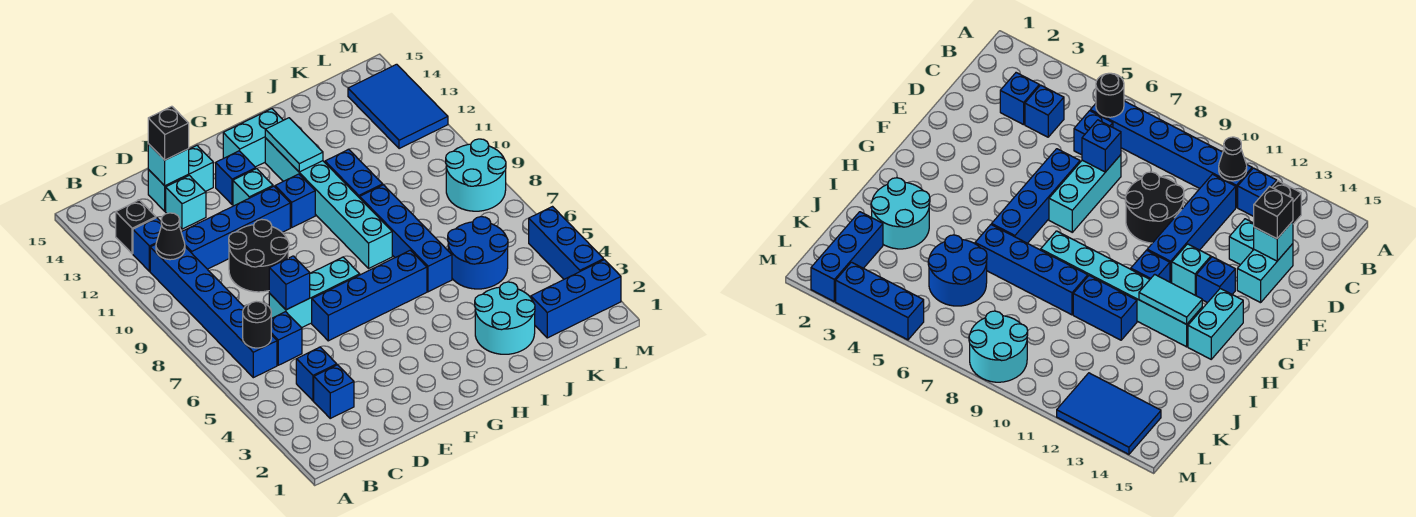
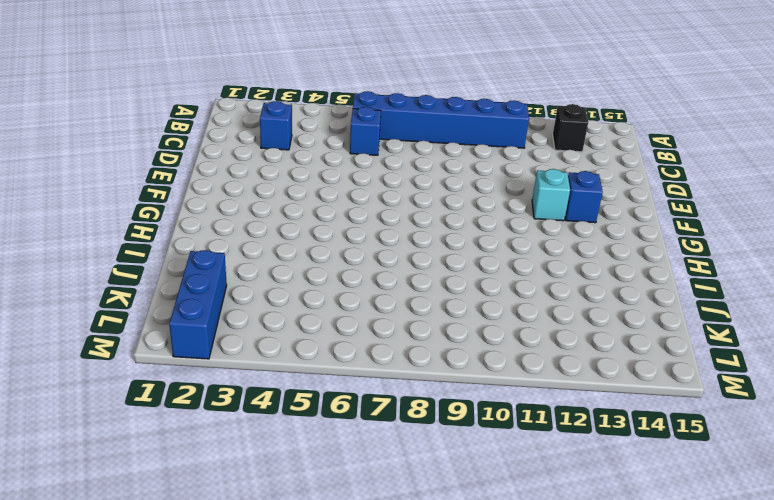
none -> blue brick B12 level 1
none -> blue brick C4 level 1
none -> blue brick C11:F11 level 1
none -> cyan brick D7:F7 level 1

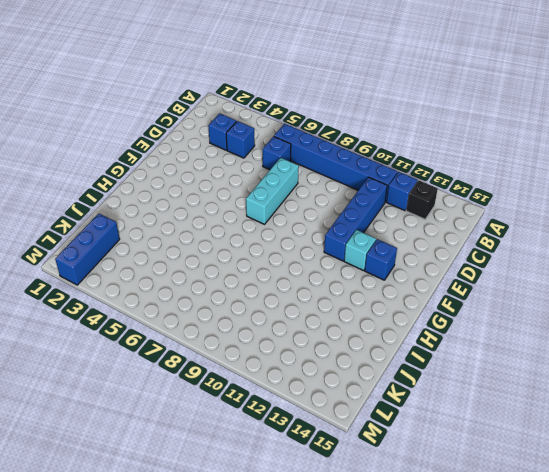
none -> black round brick D9:E10 level 1
none -> cyan brick D13 level 1
none -> cyan brick D14:E14 level 1
none -> blue brick E6:H6 level 1

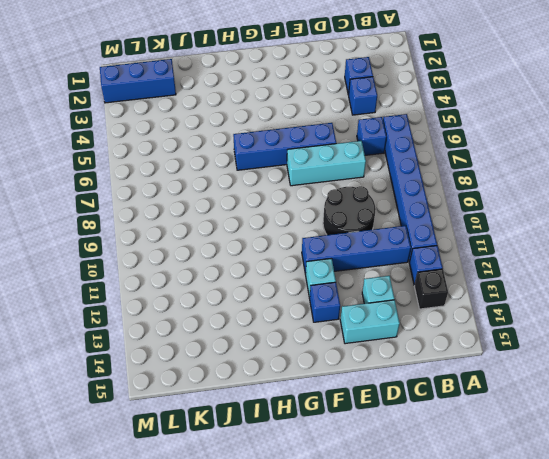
none -> blue brick G11 level 1
none -> cyan brick G14:H14 level 1
none -> cyan brick H8:H13 level 1
none -> cyan round brick I2:J3 level 1

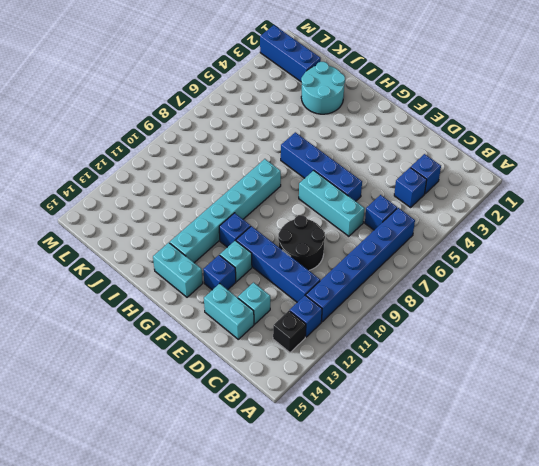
none -> blue brick I6:I9 level 1
none -> blue brick I10:I11 level 1
none -> blue round brick J5:K6 level 1
none -> cyan round brick L8:M9 level 1

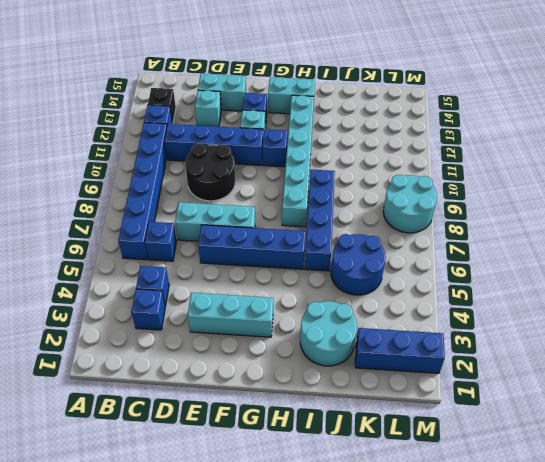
cyan brick E3:G3 level 1 -> none
none -> blue brick I10:I11 level 1
none -> blue tile L12:M14 level 1
none -> blue brick M3:M5 level 1
none -> black round brick B6 level 2

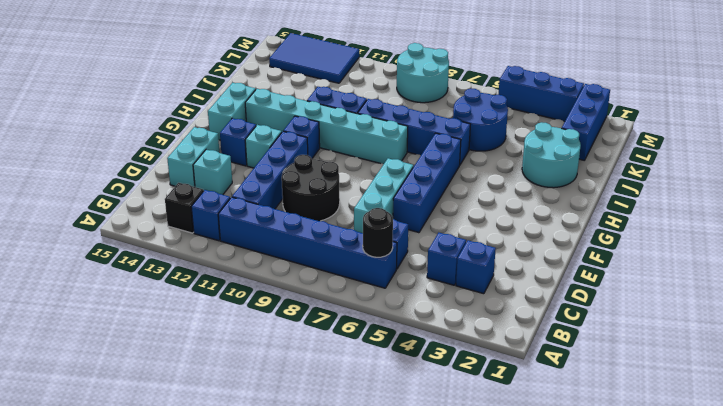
none -> black cone B11 level 2
none -> blue brick D7 level 2
none -> cyan brick D14 level 2
none -> cyan tile H12:H13 level 2

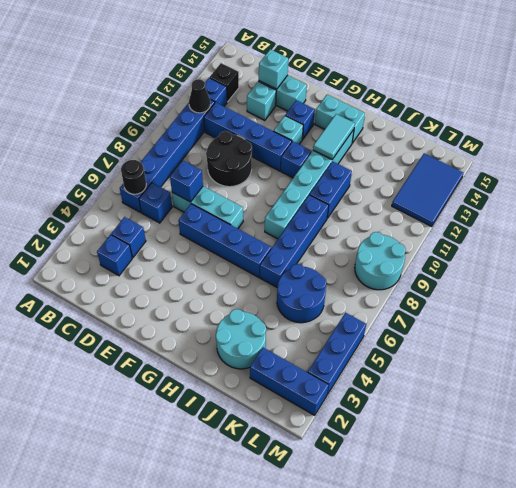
none -> black brick D14 level 3

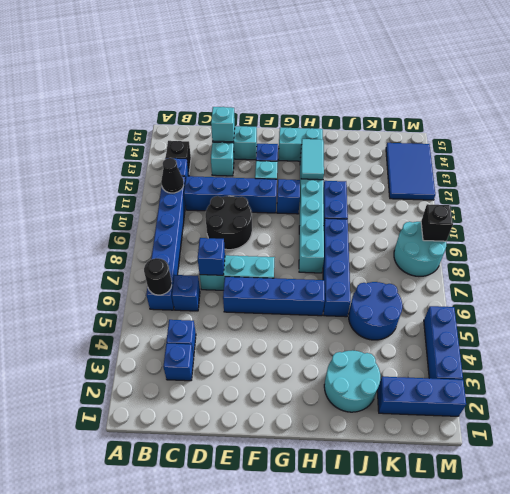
black brick M9 level 2 -> black brick D14 level 3

